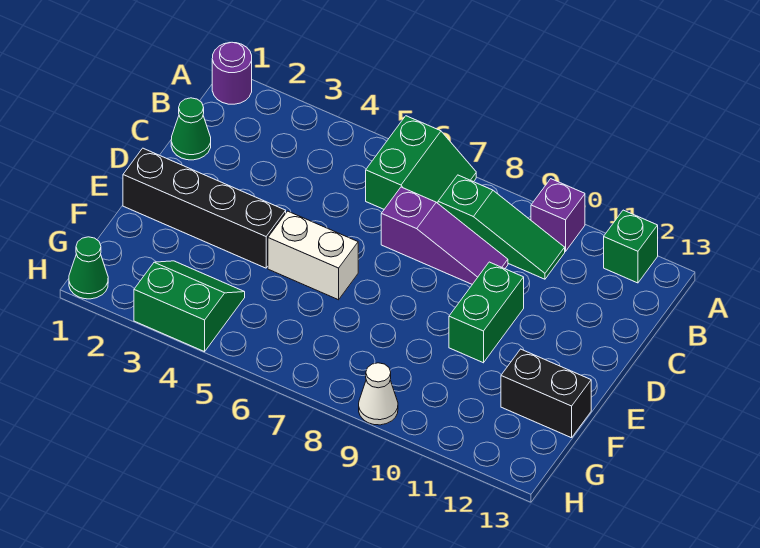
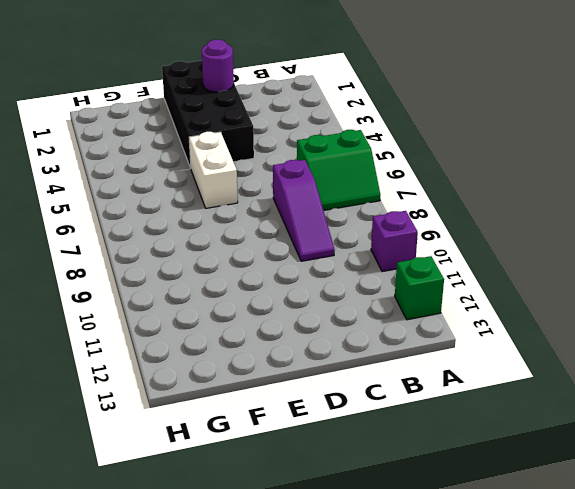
black brick D1:E4 level 1 -> black brick E1:E4 level 1
purple round brick D2 level 2 -> purple round brick A1 level 1
none -> green slope B8:B10 level 1 top 8
none -> green cone C1 level 1
none -> green brick D10:E10 level 1

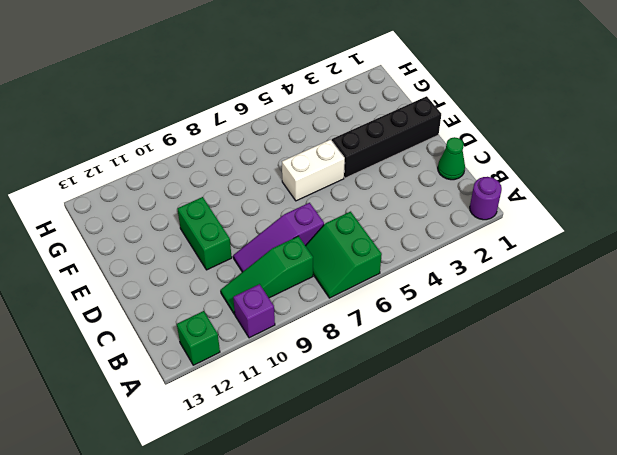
none -> black brick F12:F13 level 1
none -> green slope G3:H4 level 1 top H
none -> green cone H1 level 1

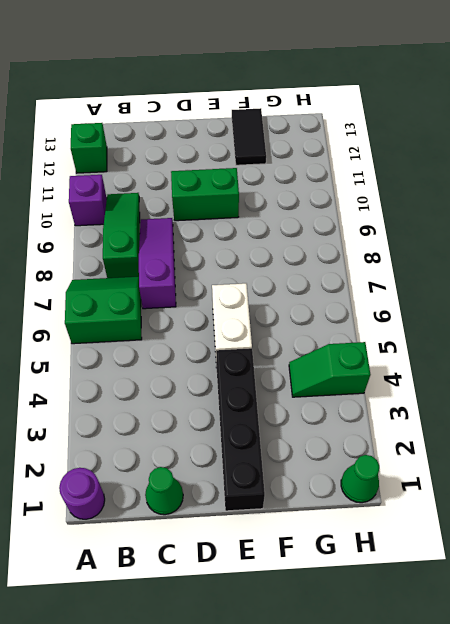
black tile F12:F13 level 1 -> black brick F12:F13 level 1
green slope G4:H4 level 1 top H -> green slope G3:H4 level 1 top H
none -> white cone H9 level 1

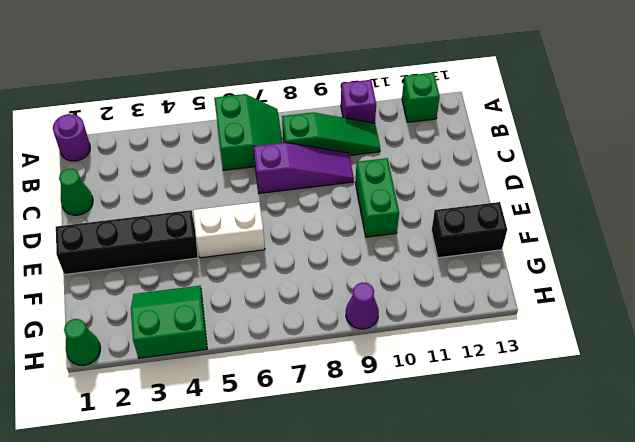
purple cone H9 level 1 -> white cone H9 level 1

